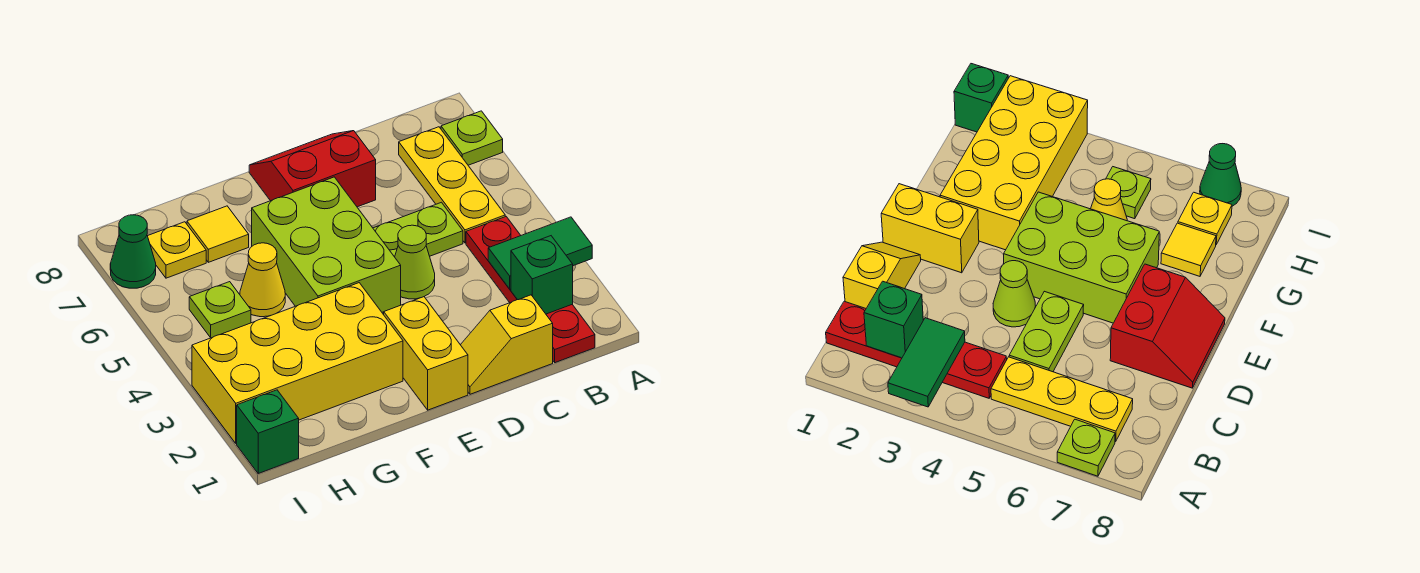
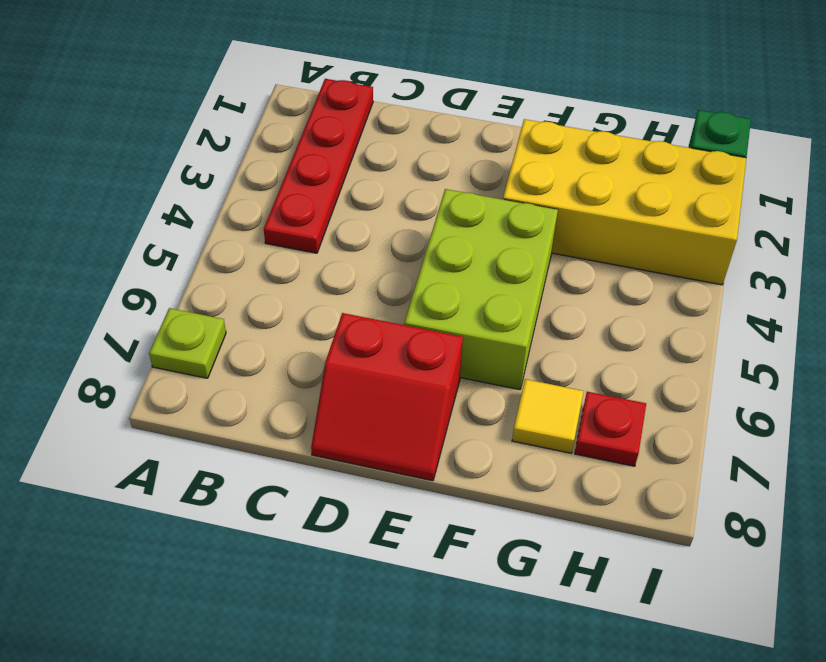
red plate H7 level 1 -> yellow plate H7 level 1
none -> yellow plate B5:B7 level 1
none -> yellow slope C1:D1 level 1 top C
none -> lime plate C5:D5 level 1

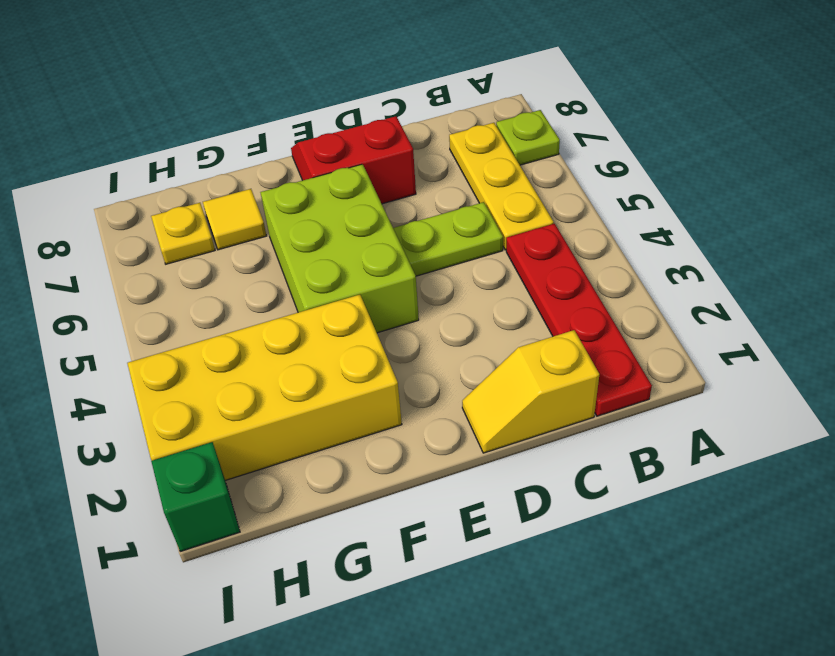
none -> lime cone D4 level 1
none -> yellow brick E1:E2 level 1
none -> yellow cone G5 level 1

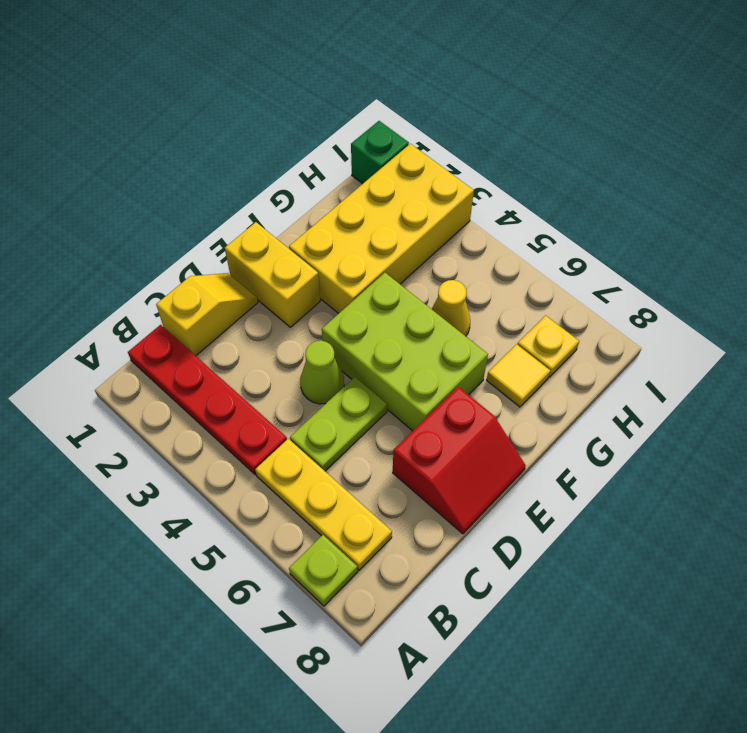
none -> lime plate H5 level 1
none -> green cone I7 level 1
none -> green tile A3:B3 level 2

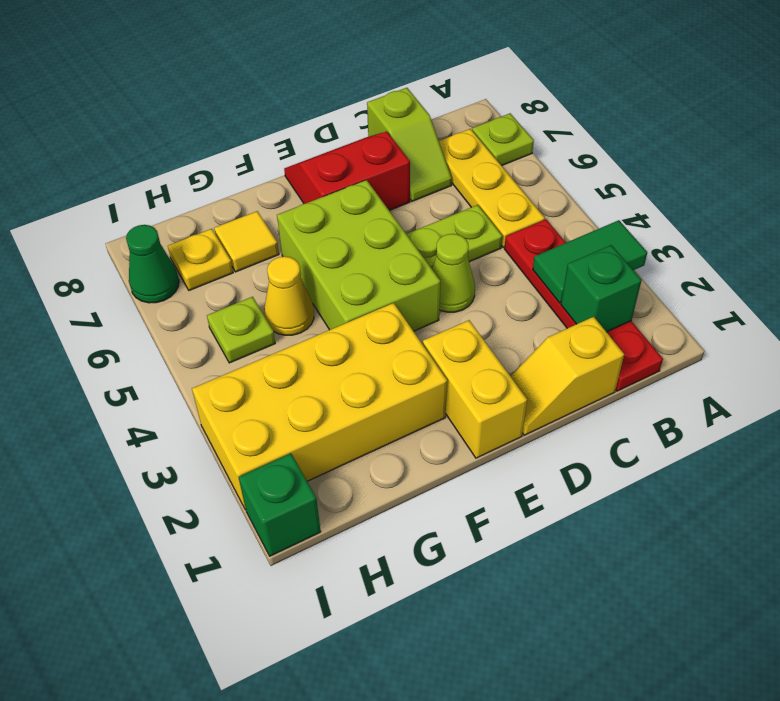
lime slope C7:C8 level 1 top 8 -> none

